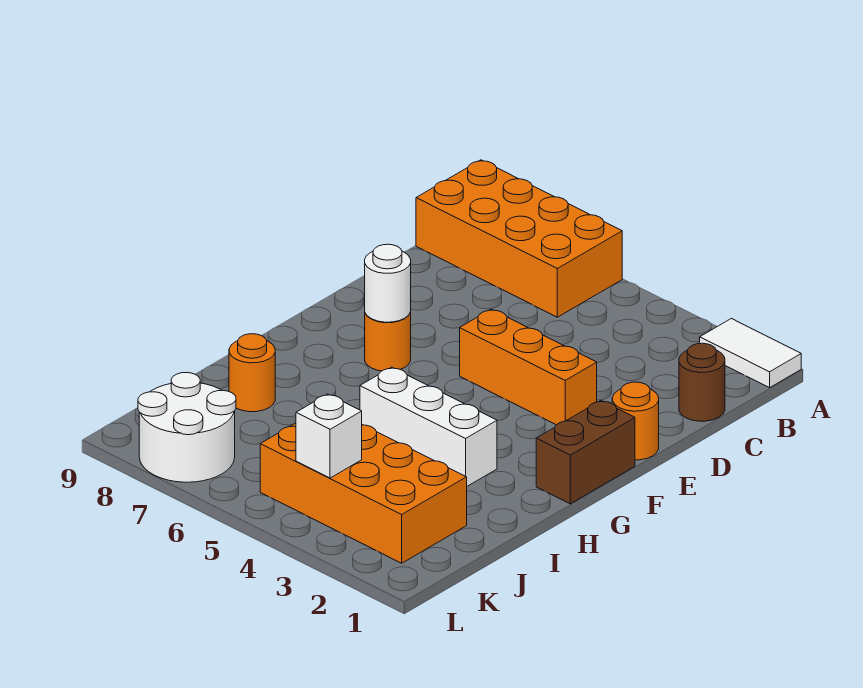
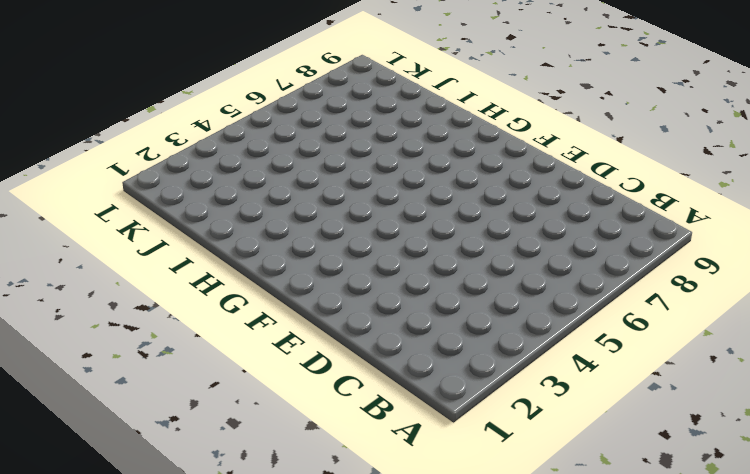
none -> white tile A1:A2 level 1
none -> orange brick A6:B9 level 1
none -> brown round brick C1 level 1

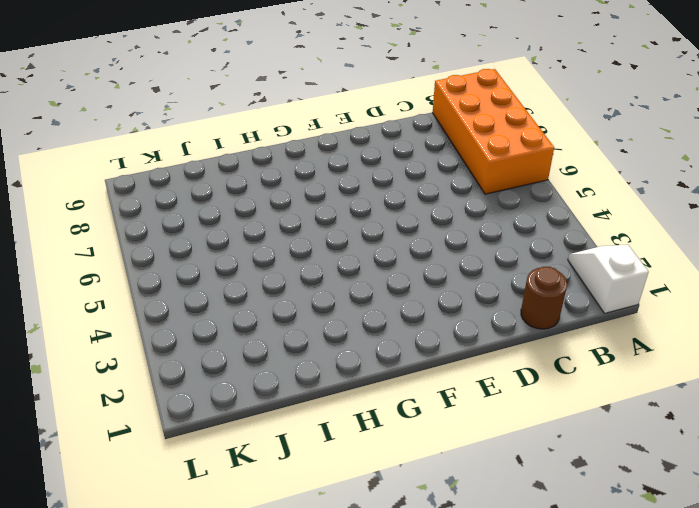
white slope A1:A2 level 1 top 1 -> white tile A1:A2 level 1
none -> orange round brick E1 level 1
none -> orange brick E3:E5 level 1
none -> brown brick F1:G1 level 1

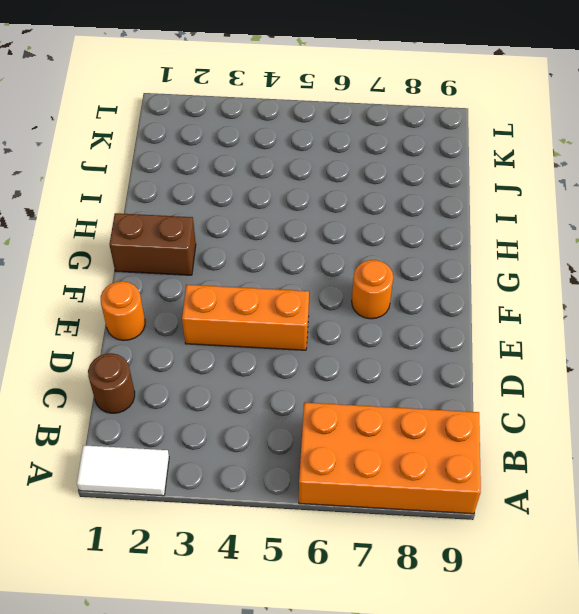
brown brick G1:G2 level 1 -> brown brick F1:G1 level 1
none -> white brick H3:H5 level 1
none -> orange round brick I8 level 1
none -> orange brick J2:K5 level 1

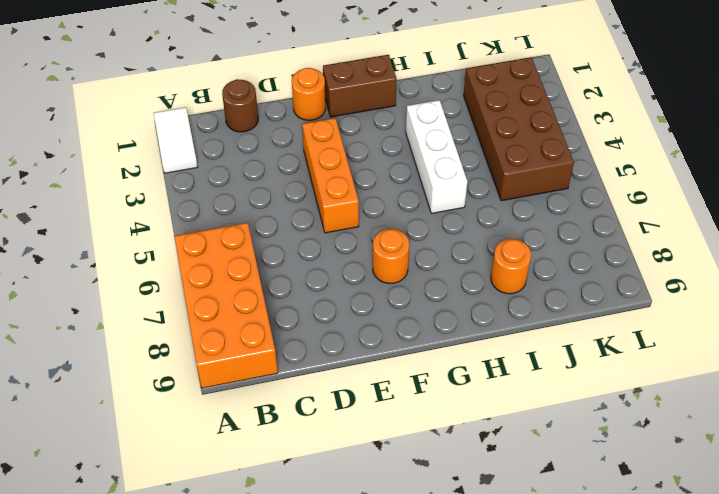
brown brick J2:K5 level 1 -> orange brick J2:K5 level 1
none -> white round brick K7:L8 level 1
none -> white round brick F7 level 2
none -> white brick K4 level 2

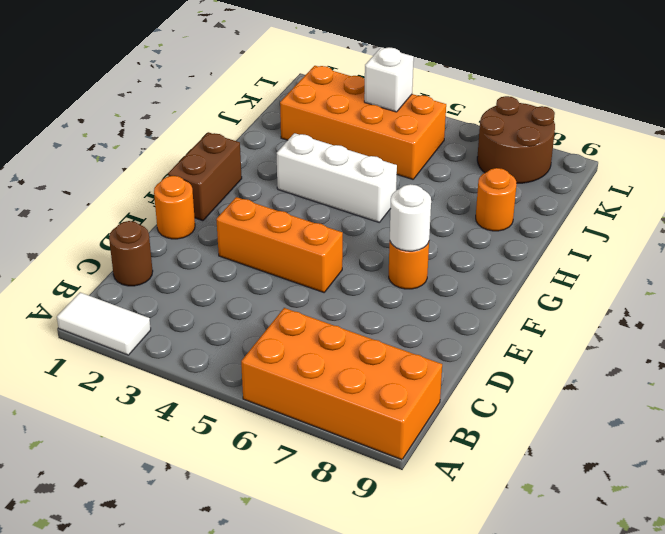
brown round brick K7:L8 level 1 -> white round brick K7:L8 level 1

